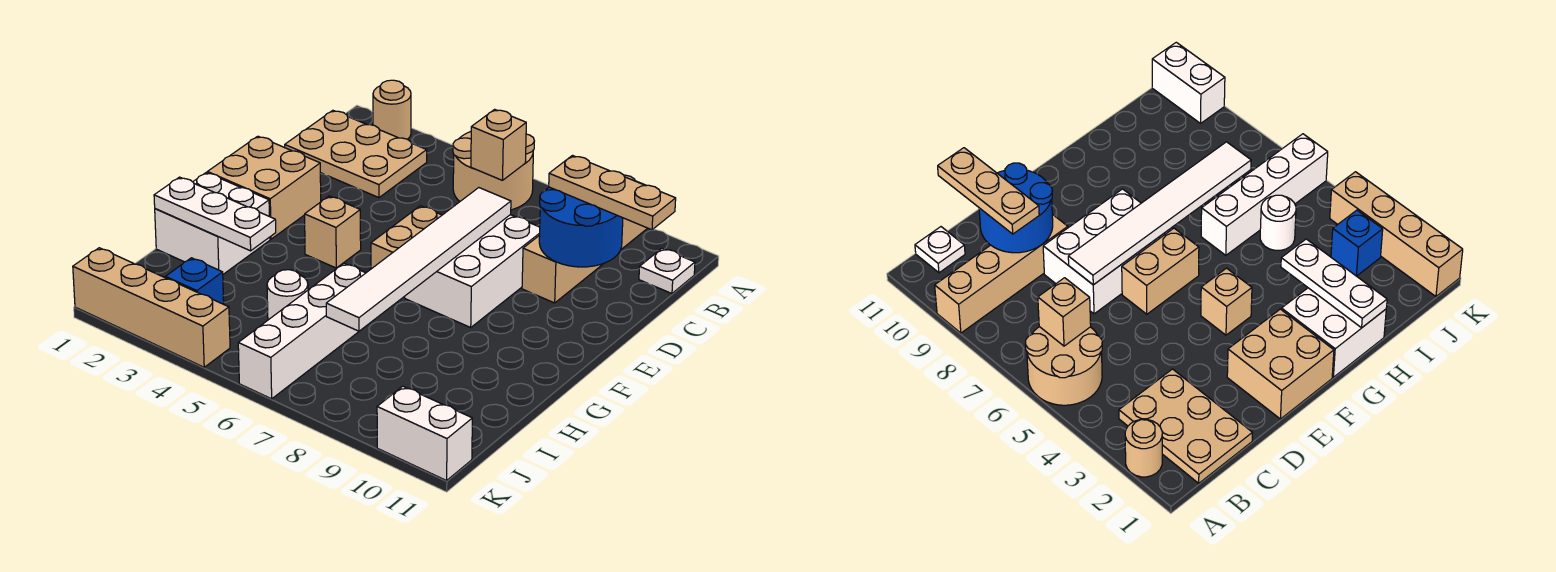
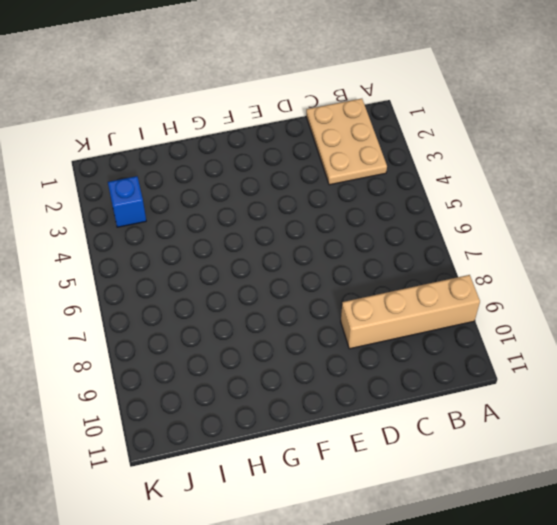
none -> tan round brick A2 level 1
none -> tan round brick A5:B6 level 1
none -> white plate B11 level 1

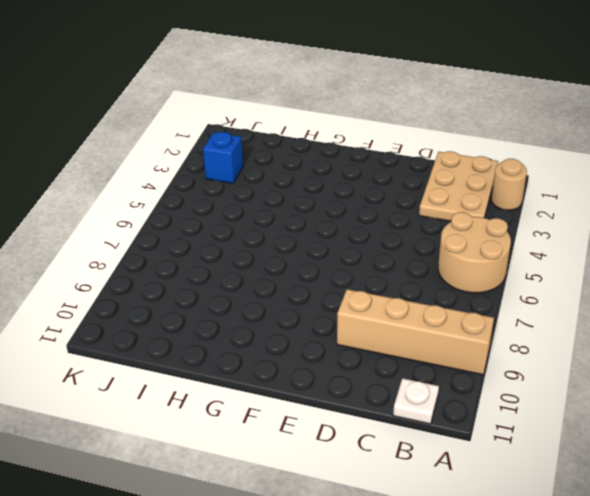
none -> white brick D7:F8 level 1
none -> tan brick E1:F2 level 1
none -> tan brick E6:F6 level 1

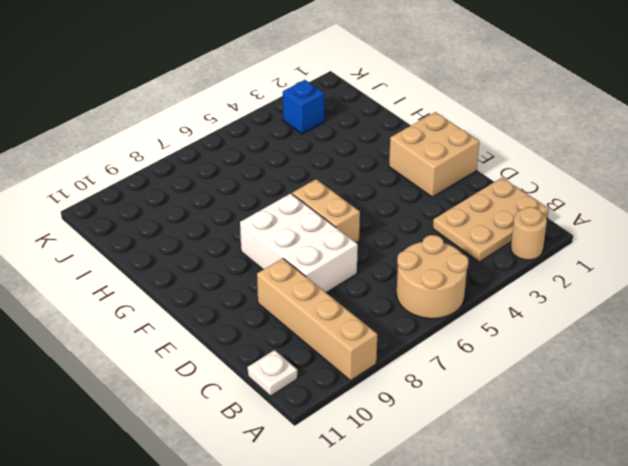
none -> tan brick F4 level 1
none -> white brick G1:H2 level 1
none -> white brick H6:K6 level 1

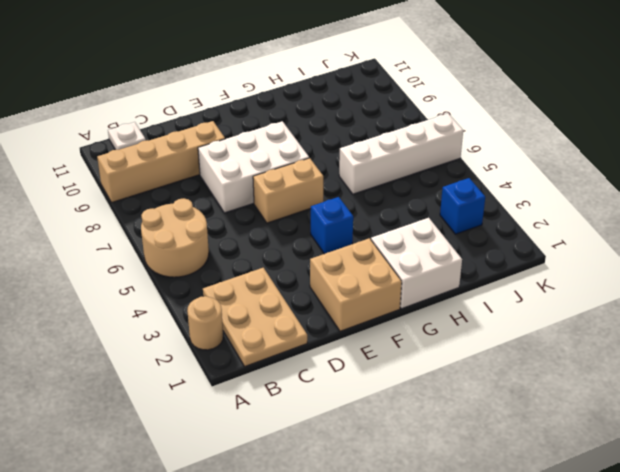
blue brick F4 level 1 -> tan brick F4 level 1
none -> white round brick I5 level 1
none -> tan brick K1:K4 level 1
none -> white brick K10:K11 level 1

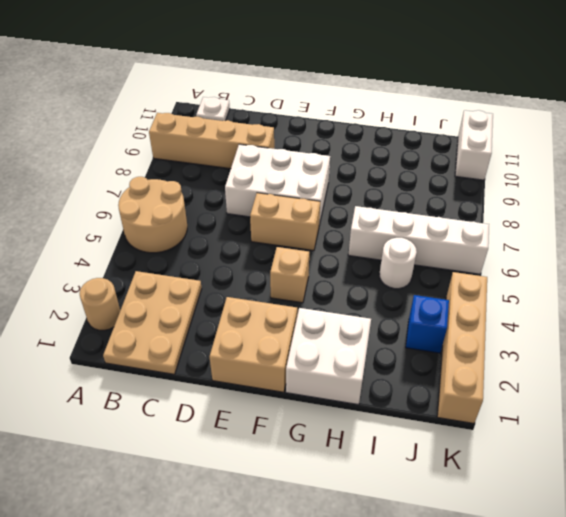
none -> tan brick B6 level 2
none -> blue round brick C9:D10 level 2
none -> white tile D7:I7 level 2

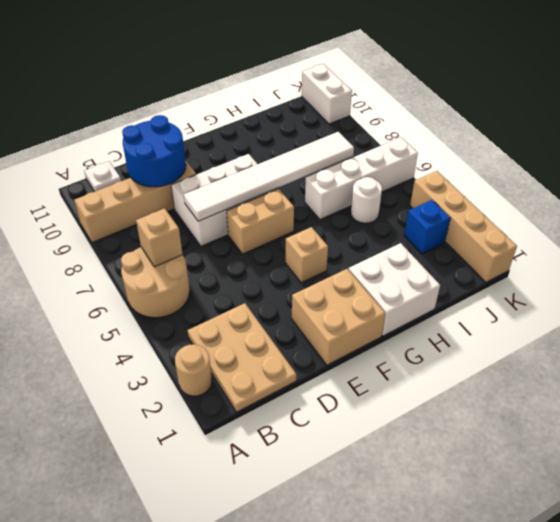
none -> white plate H1:H3 level 2
none -> tan plate C9:C11 level 3

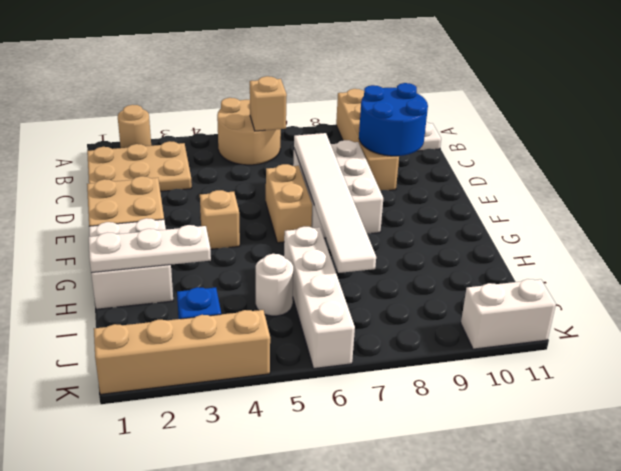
none -> tan plate C9:C11 level 3

